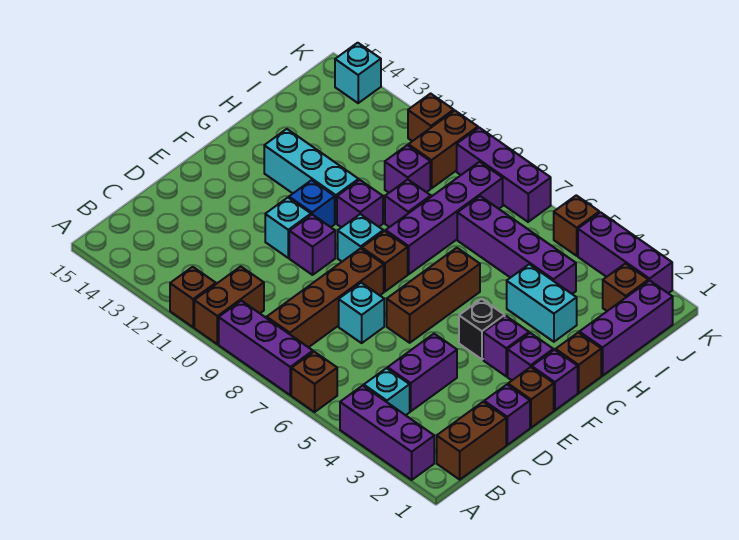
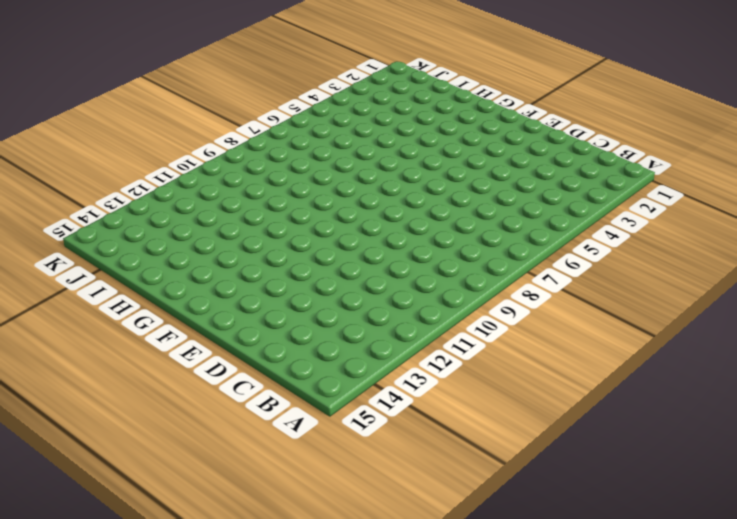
none -> purple brick A2:A4 level 1
none -> brown brick A6 level 1
none -> purple brick A7:A9 level 1
none -> brown brick A10:B10 level 1

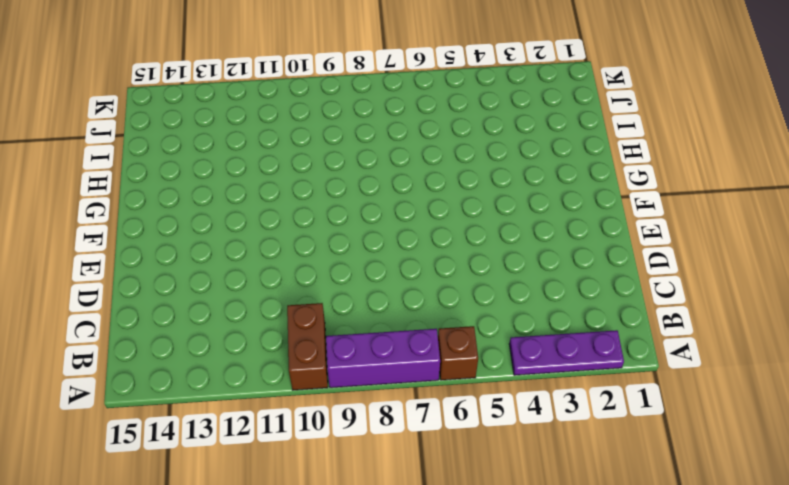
purple plate A2:A4 level 1 -> purple brick A2:A4 level 1
none -> brown brick A11 level 1
none -> brown brick B1:C1 level 1
none -> cyan brick B4 level 1
none -> brown brick B8:E8 level 1

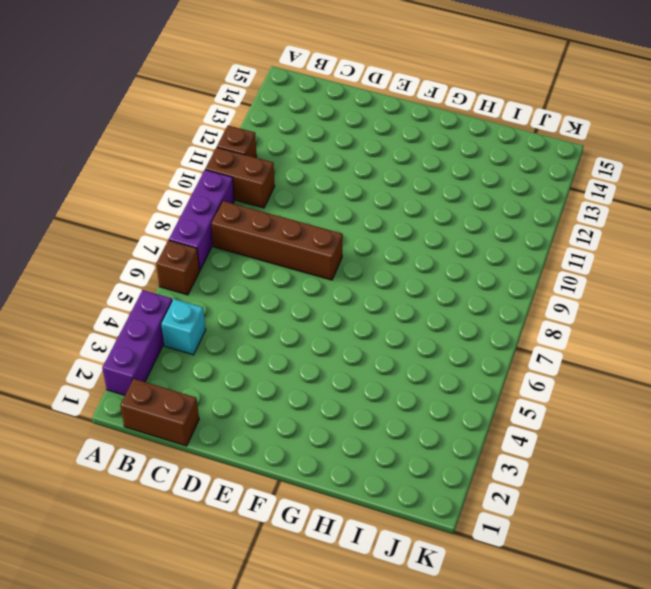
none -> purple brick C4:D4 level 1
none -> purple brick D1 level 1
none -> cyan brick D7 level 1
none -> brown brick E1 level 1

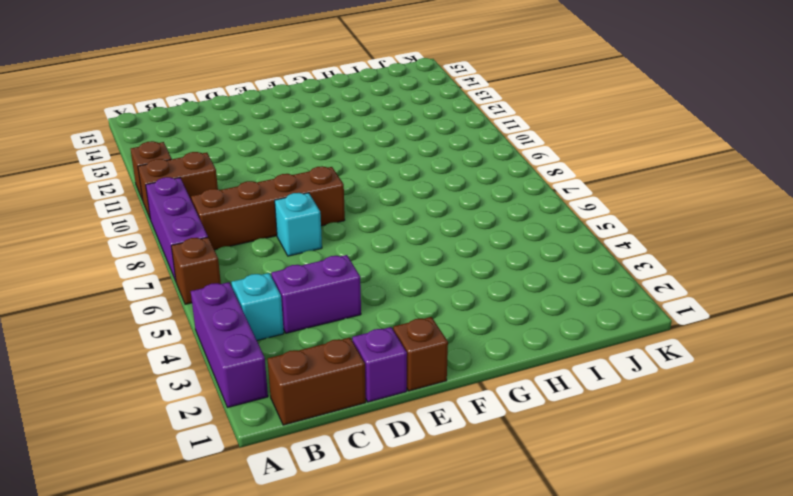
none -> brown brick E6:G6 level 1
none -> purple brick E10 level 1
none -> cyan brick E11 level 1
none -> purple brick F1 level 1

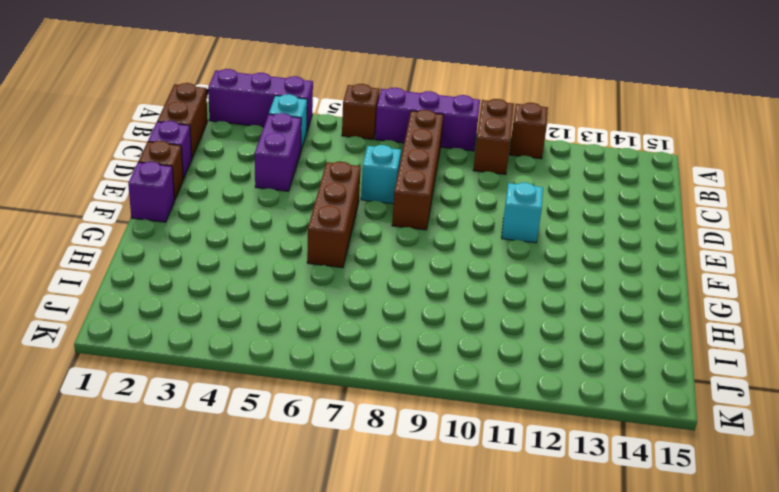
none -> purple brick E10 level 1
none -> purple brick F2 level 1
none -> purple brick F3 level 1
none -> black brick F4 level 1

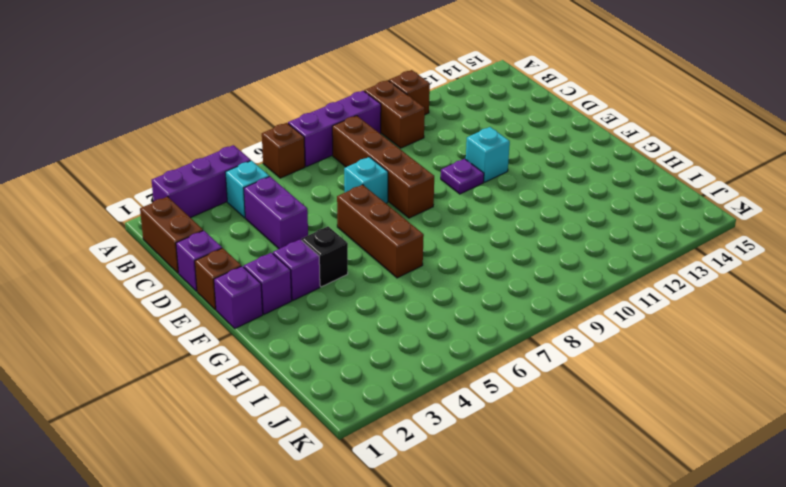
purple plate E10 level 1 -> purple brick E10 level 1
none -> brown brick F8 level 1
none -> cyan brick F9 level 1
none -> blue brick F11 level 1
none -> brown brick G1 level 1

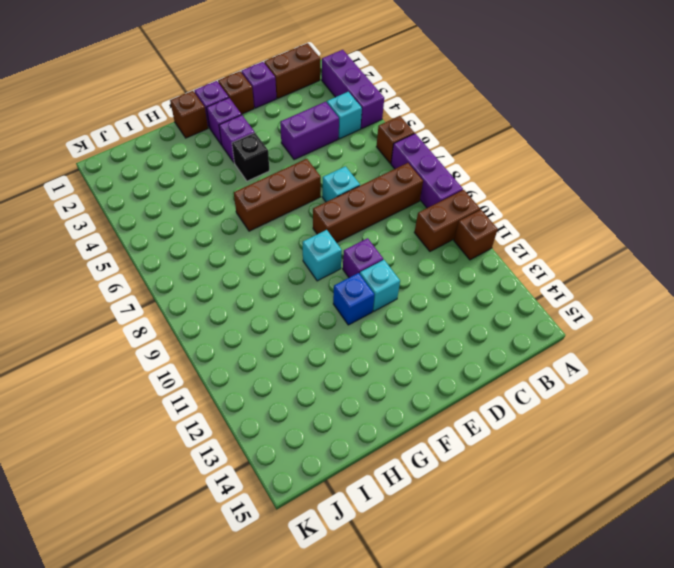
none -> brown brick F8 level 1
none -> purple brick G8:J8 level 1
none -> purple brick G10 level 1
none -> cyan brick G11:G13 level 1

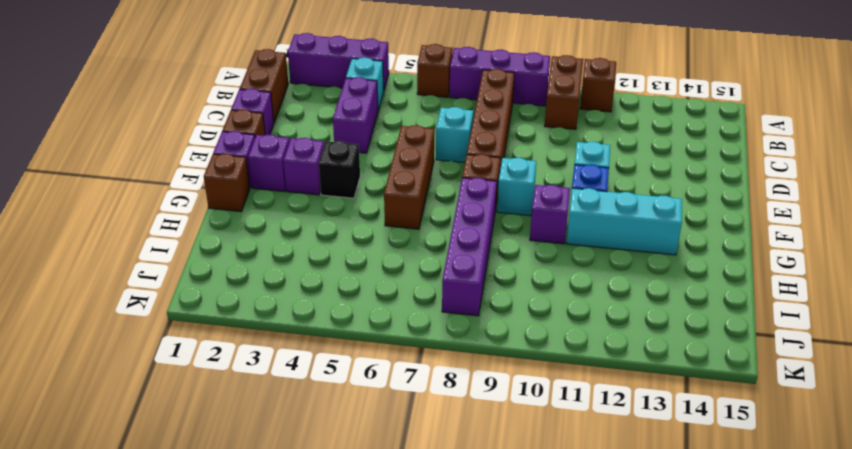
none -> purple brick E10 level 1
none -> purple brick H1:J1 level 1
none -> cyan brick H3:H4 level 1
none -> purple brick H9 level 1

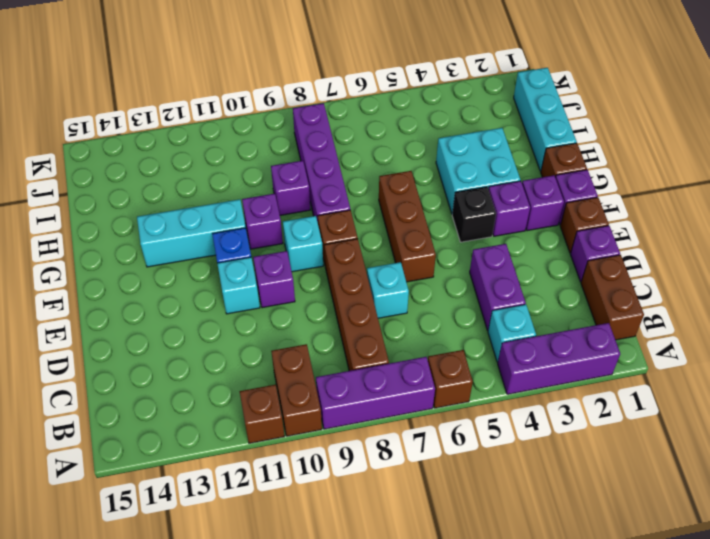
cyan brick G3:H4 level 1 -> cyan brick H3:H4 level 1
cyan brick H1:J1 level 1 -> purple brick H1:J1 level 1
none -> purple brick I4:I7 level 1
none -> purple brick I10 level 1
none -> brown brick J2 level 1
none -> brown brick J10:K10 level 1

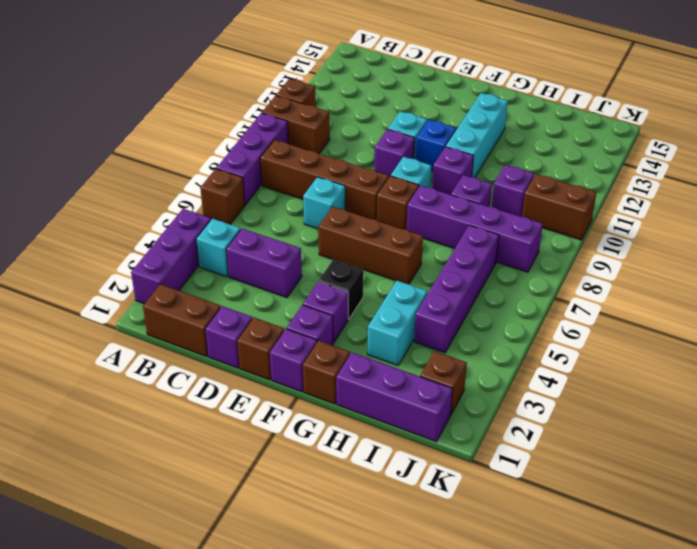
none -> purple brick K2:K4 level 1
none -> brown brick K5 level 1
none -> purple brick K7:K9 level 1
none -> brown brick K11 level 1

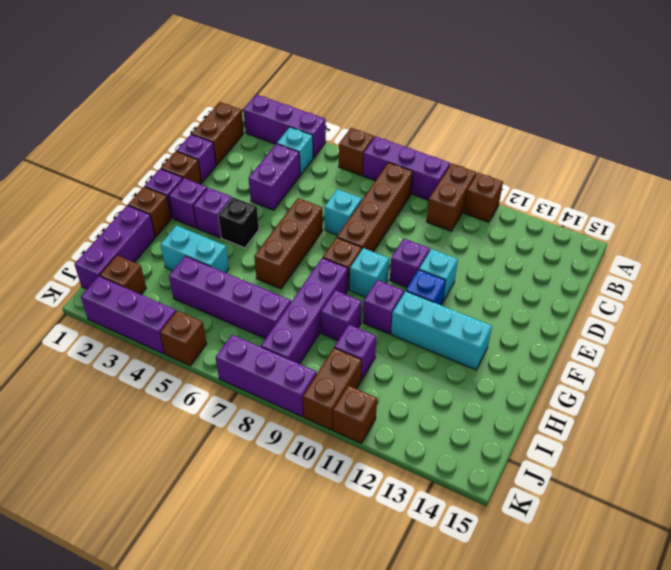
none -> cyan brick K14 level 1

